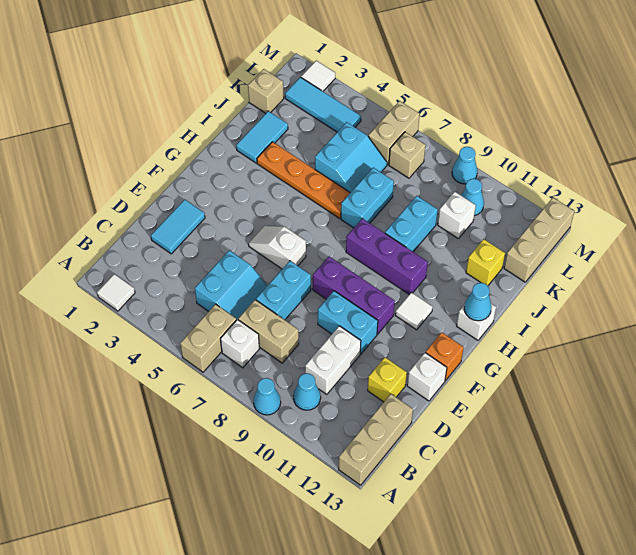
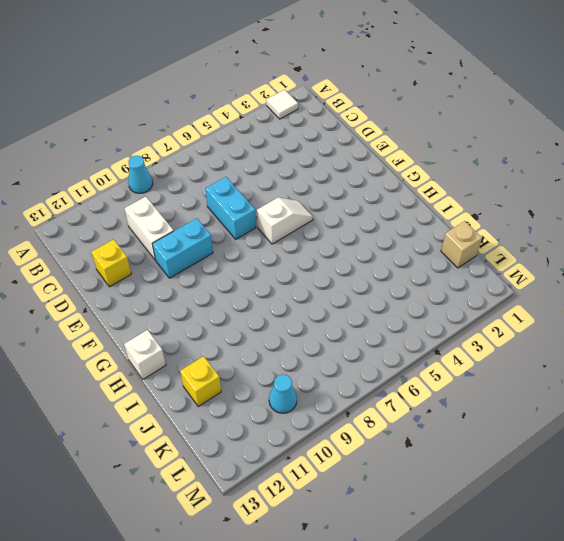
none -> tan brick A6:B6 level 1
none -> tan brick A13:C13 level 1
none -> white brick B7 level 1
none -> cyan cone B10 level 1

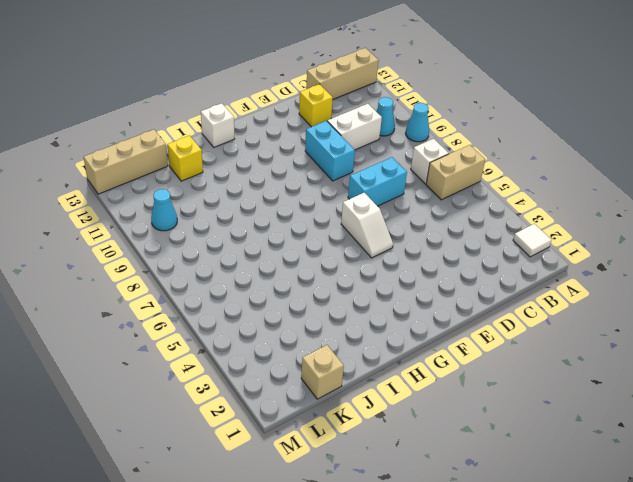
none -> cyan slope C5:D6 level 1 top 5
none -> tan brick C7:C8 level 1
none -> cyan tile D2:E2 level 1
none -> white brick E13 level 1

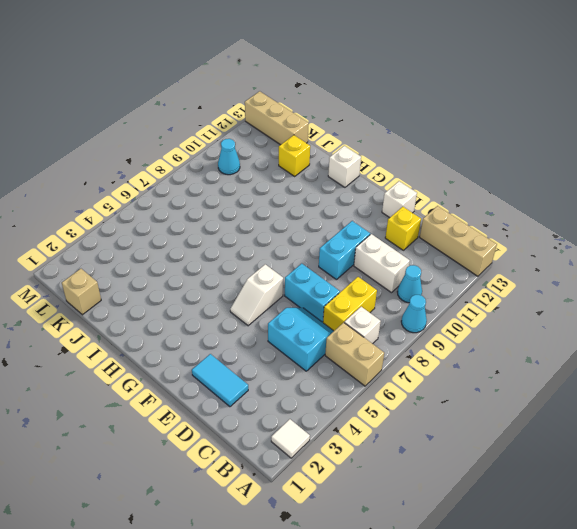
yellow brick C7:C8 level 1 -> tan brick C7:C8 level 1
none -> purple brick F8:F10 level 1
none -> orange brick F13 level 1
none -> white tile G11 level 1
none -> purple brick H8:H10 level 1

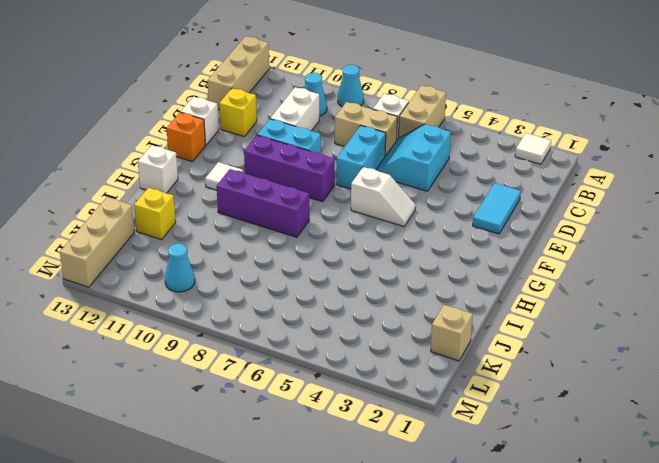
none -> cyan tile I2:J2 level 1
none -> orange plate I3:I6 level 1
none -> cyan brick I7:J7 level 1
none -> cyan brick I9:J9 level 1

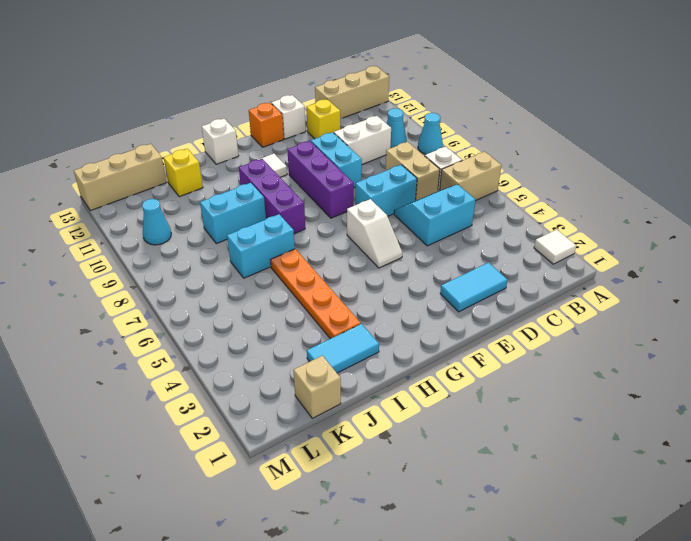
none -> cyan slope J5:K6 level 1 top 5
none -> white brick K10 level 1
none -> cyan tile L2:L4 level 1
none -> tan brick L6:M6 level 1

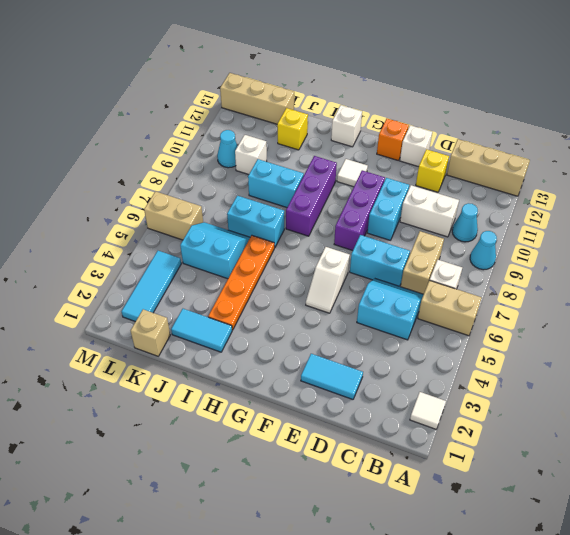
none -> tan brick L7 level 1
none -> white tile M2 level 1
none -> cyan cone M9 level 1
none -> cyan cone H13 level 2

